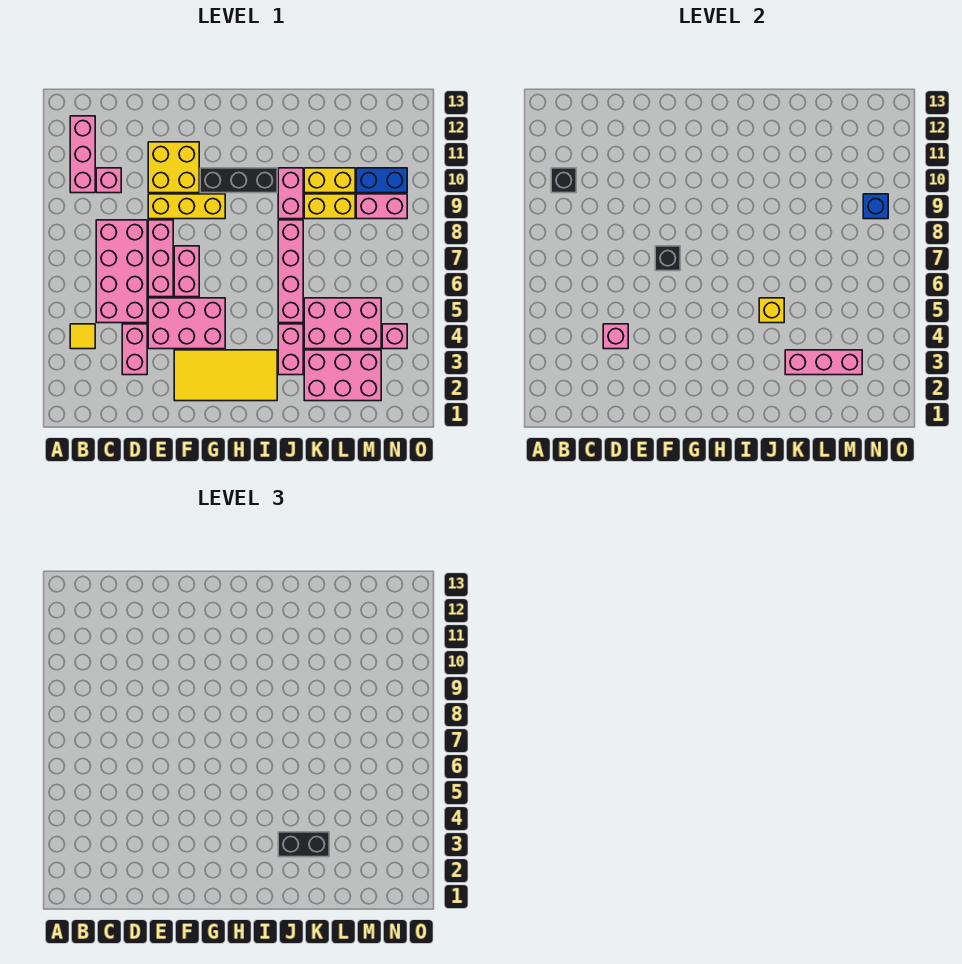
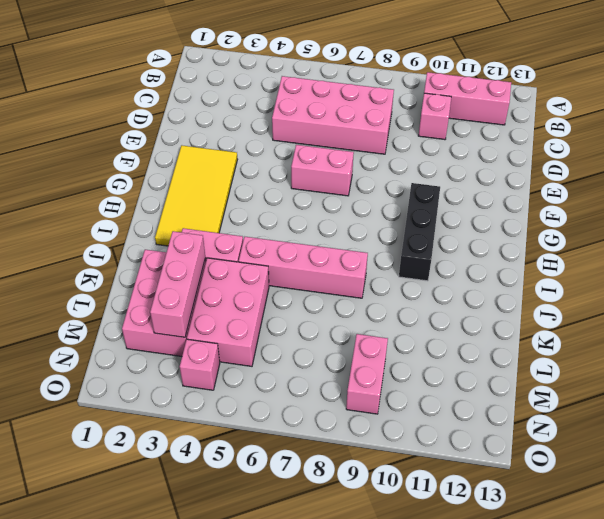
none -> yellow tile B4 level 1
none -> pink brick D3:D4 level 1
none -> pink brick E4:G5 level 1

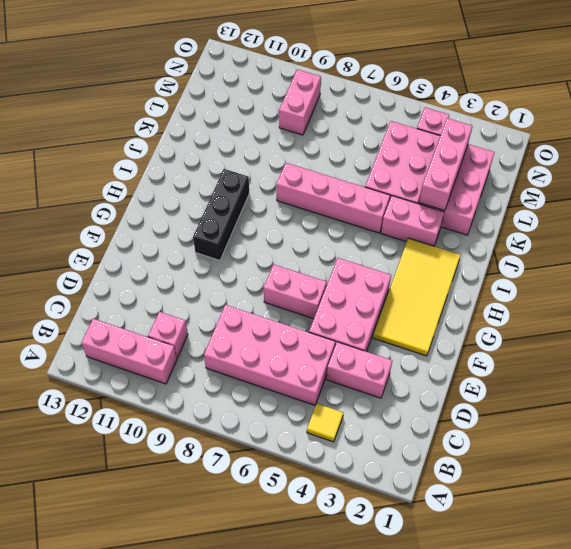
none -> pink brick E6:E8 level 1
none -> yellow brick E9:G9 level 1
none -> yellow brick E10:F11 level 1

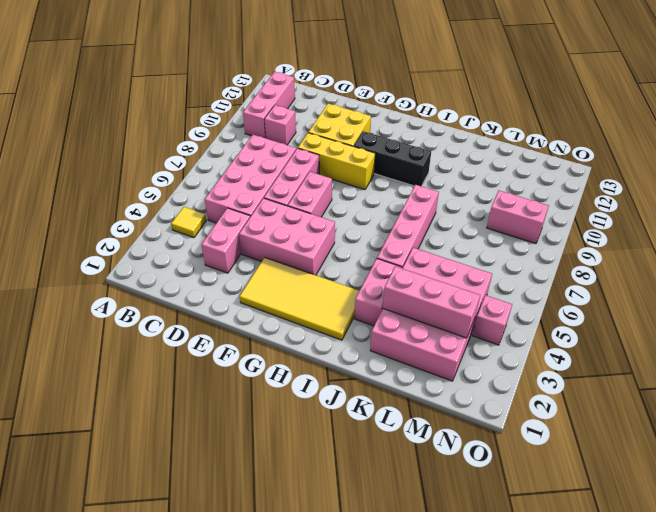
none -> pink brick J9:J10 level 1
none -> yellow brick K9:L9 level 1
none -> yellow brick K10:L10 level 1

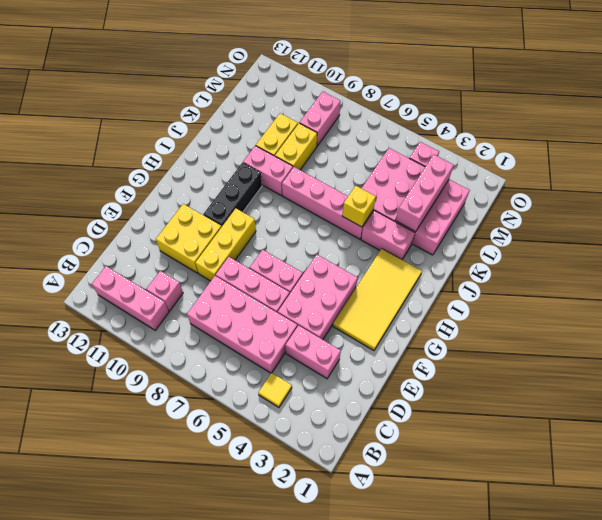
none -> blue brick M10:N10 level 1
none -> black brick B10 level 2
none -> pink brick D4 level 2

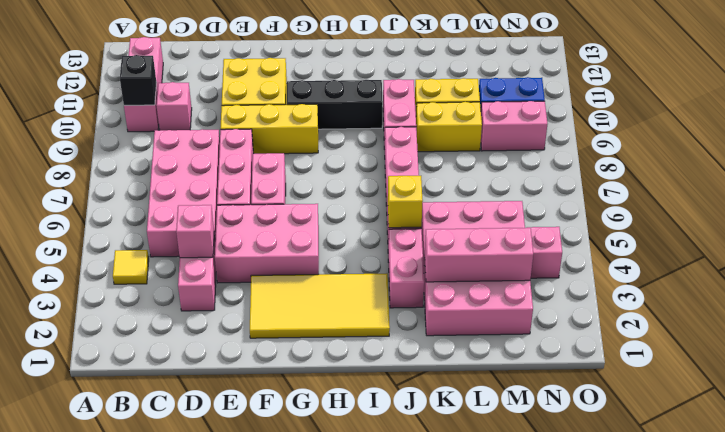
none -> black brick F7 level 2
none -> blue brick N9 level 2
none -> black brick J3:K3 level 3

